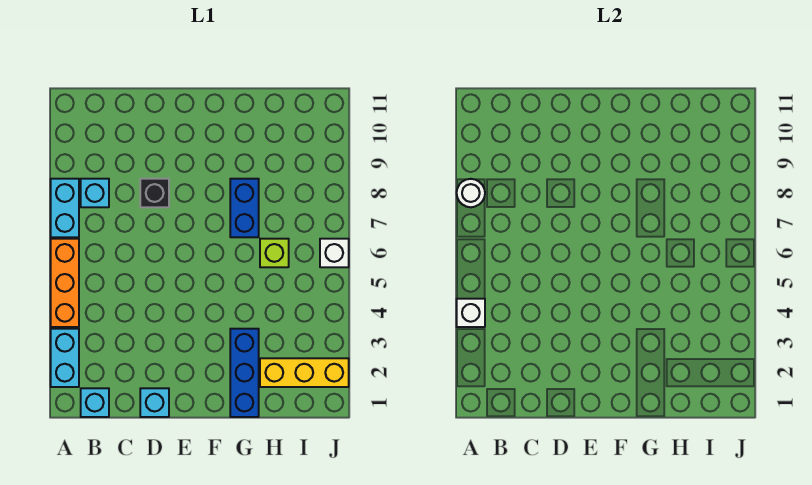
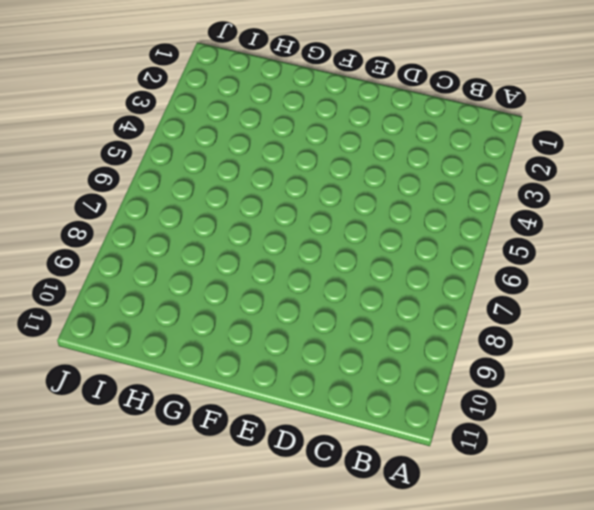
none -> cyan brick A2:A3 level 1
none -> orange brick A4:A6 level 1
none -> cyan brick A7:A8 level 1

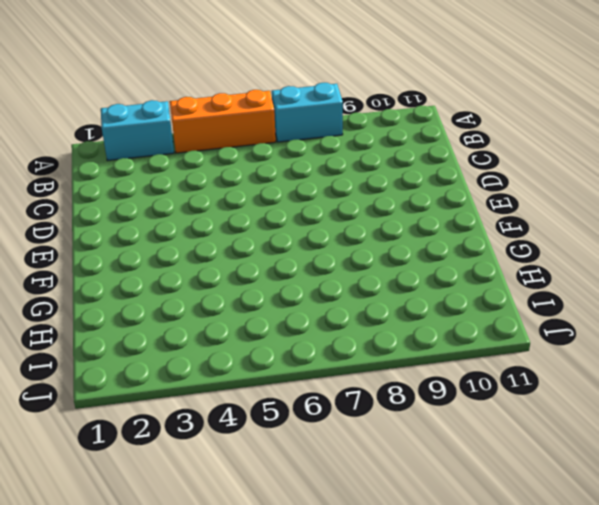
none -> cyan brick B1 level 1
none -> cyan brick B8 level 1
none -> cyan brick D1 level 1

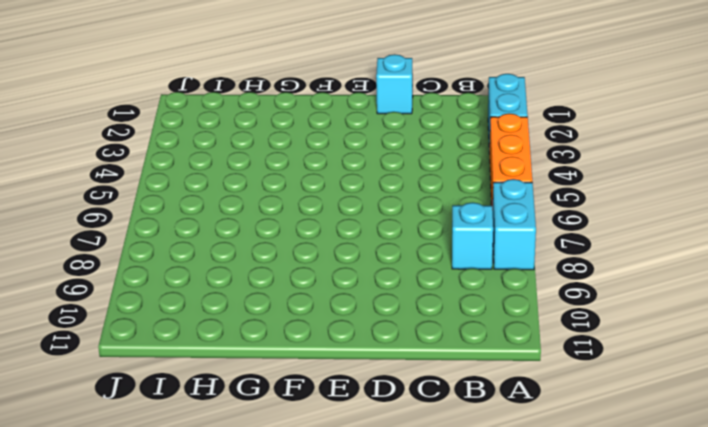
none -> cyan brick B1 level 1
none -> black brick D8 level 1
none -> blue brick G1:G3 level 1

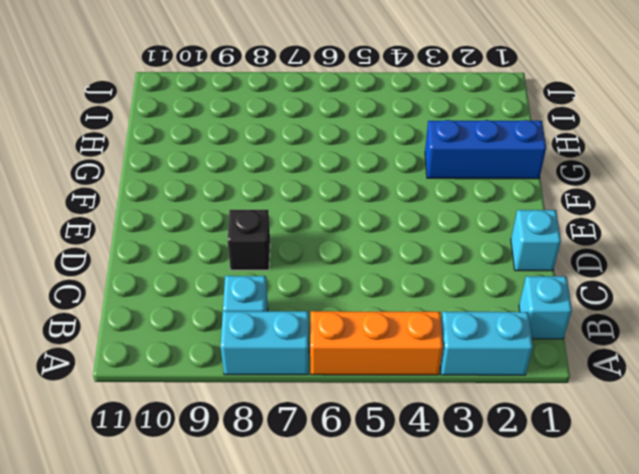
none -> blue brick G7:G8 level 1
none -> yellow brick H2:J2 level 1
none -> lime brick H6 level 1

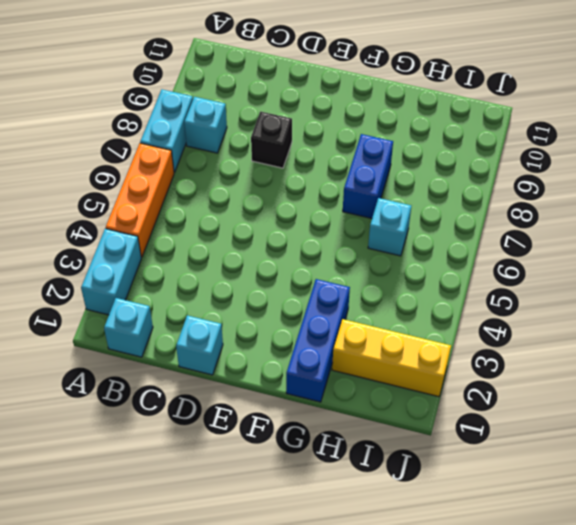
cyan brick H6 level 1 -> lime brick H6 level 1
none -> white brick J6 level 1
none -> white brick A4 level 2
none -> white round brick A8 level 2

